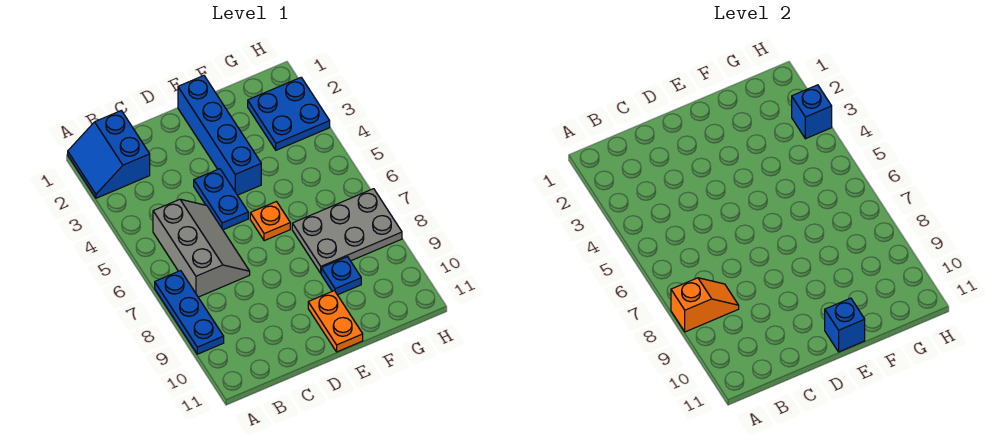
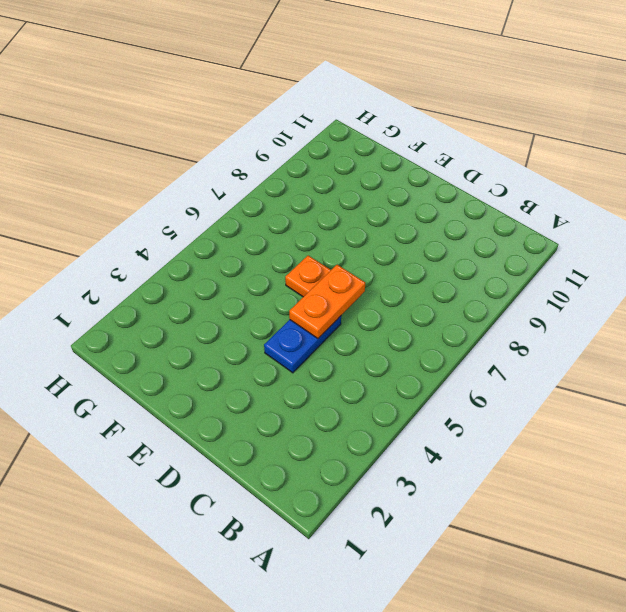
orange plate D5:D6 level 2 -> orange plate E10:E11 level 1
none -> blue slope A1:B2 level 1 top B
none -> blue plate A7:A9 level 1
none -> grey slope B5:C7 level 1 top B

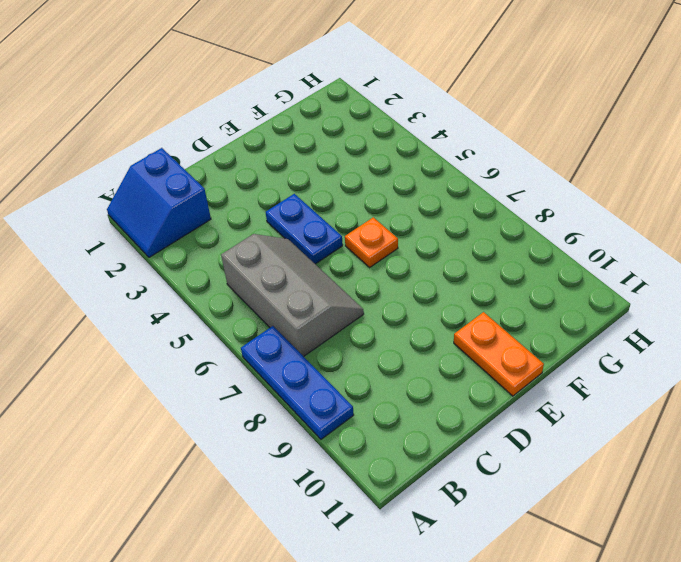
none -> blue brick E1:E4 level 1
none -> grey plate F7:H8 level 1
none -> blue plate F9 level 1

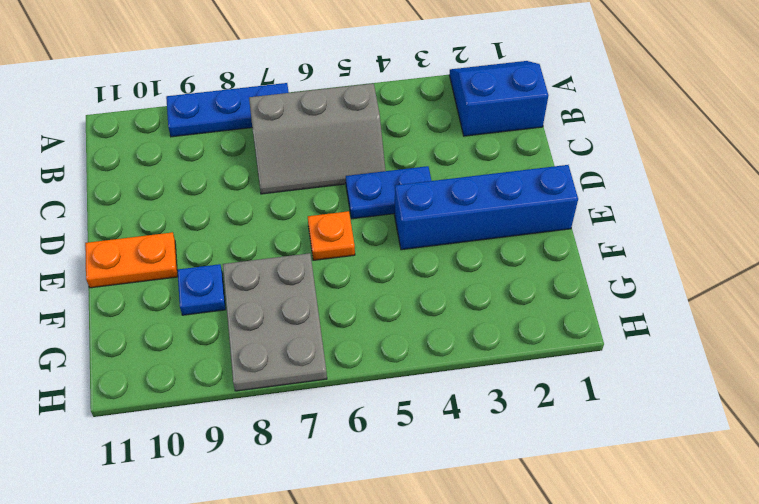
none -> blue plate G2:H3 level 1
none -> orange slope A8:B8 level 2 top A
none -> blue brick E11 level 2

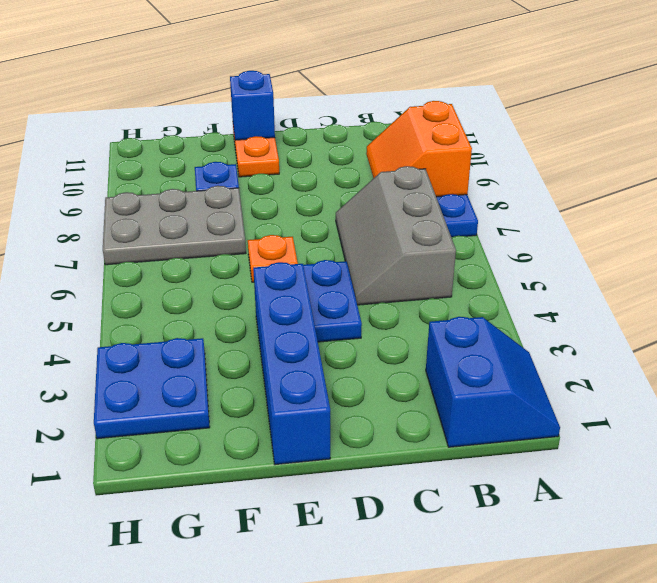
orange slope A8:B9 level 2 top A -> orange slope A8:B8 level 2 top A
none -> blue brick H3 level 2

